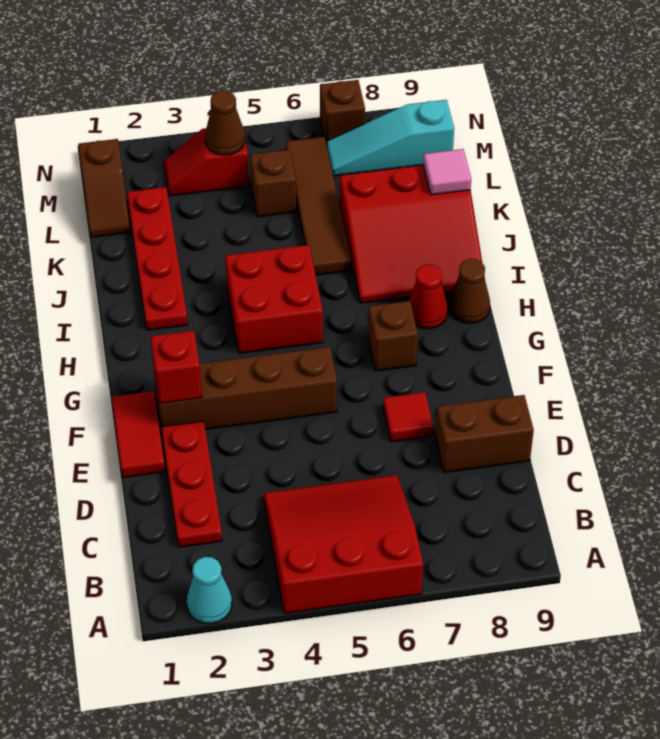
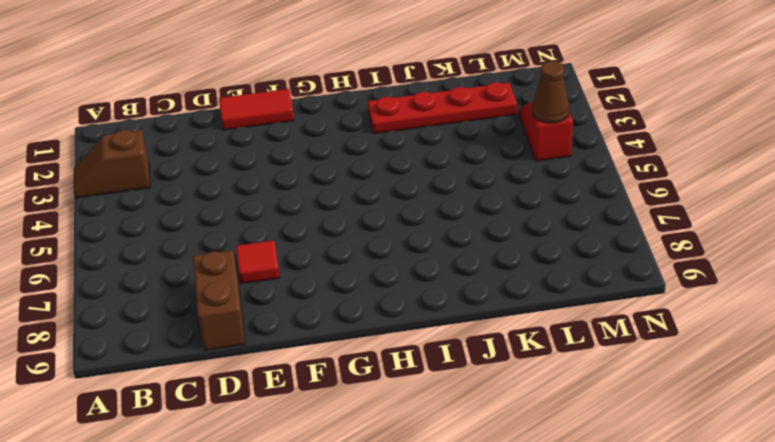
brown slope A3:B3 level 1 top B -> brown slope L1:M1 level 1 top M
none -> cyan cone A2 level 1
none -> red slope A4:C6 level 1 top A
none -> red plate C2:E2 level 1

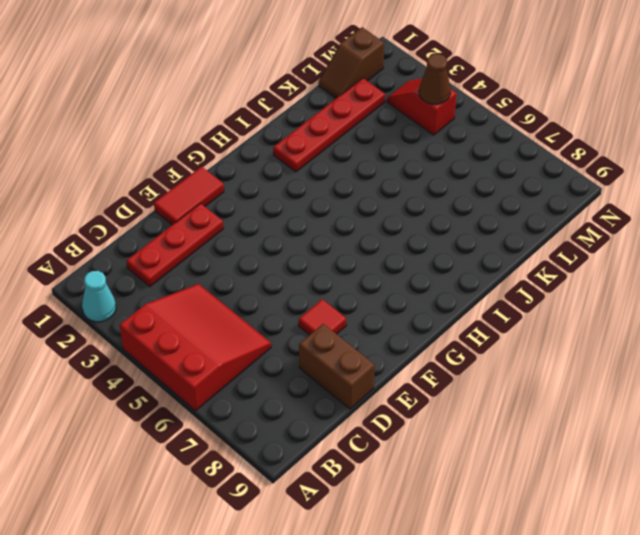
none -> brown brick F2:F5 level 1
none -> brown brick G7 level 1
none -> red brick H4:I5 level 1

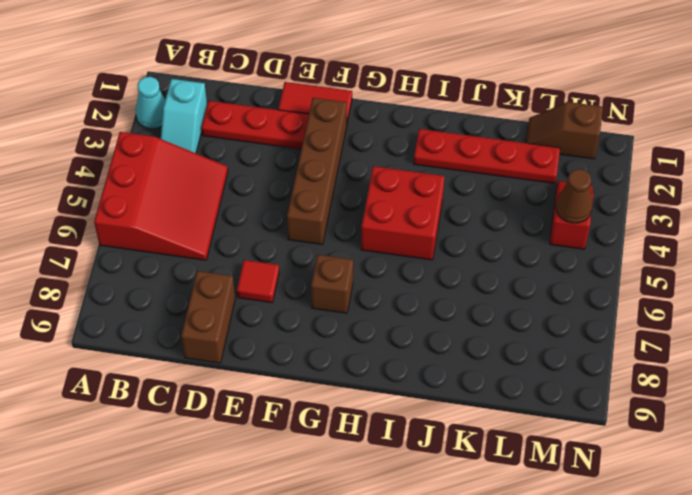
cyan slope B2:B3 level 1 top 2 -> none
none -> red cone H8 level 1
none -> brown cone H9 level 1
none -> red slope I7:K9 level 1 top K

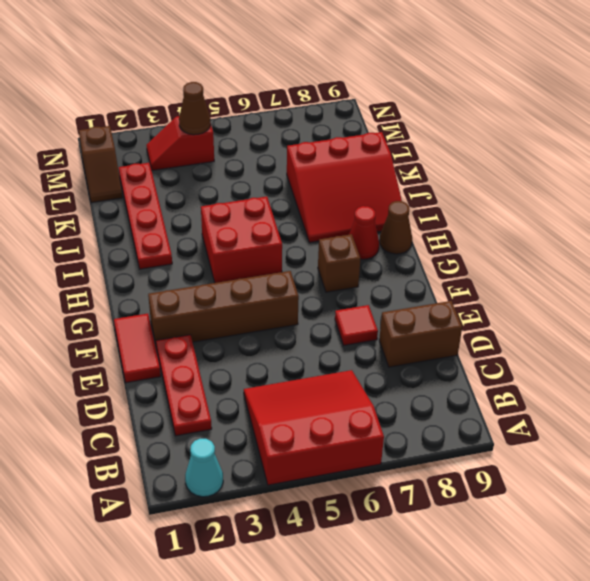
none -> brown tile J6:M6 level 1
none -> brown brick L5 level 1
none -> cyan slope M7:M9 level 1 top 9

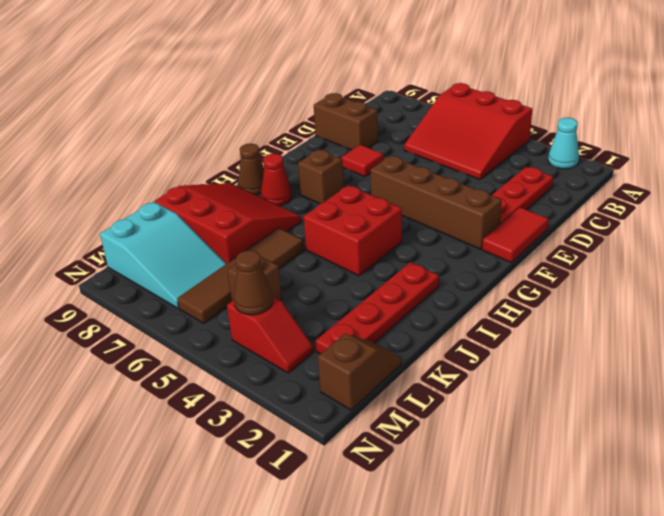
cyan slope L7:M9 level 1 top 9 -> cyan slope M7:M9 level 1 top 9
none -> brown brick N7 level 1
none -> red brick F2 level 2
none -> pink tile K9 level 2

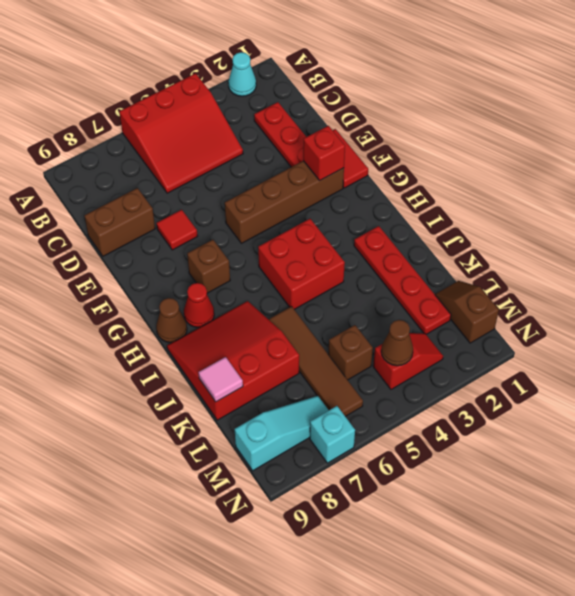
cyan brick N7 level 1 -> brown brick N7 level 1

